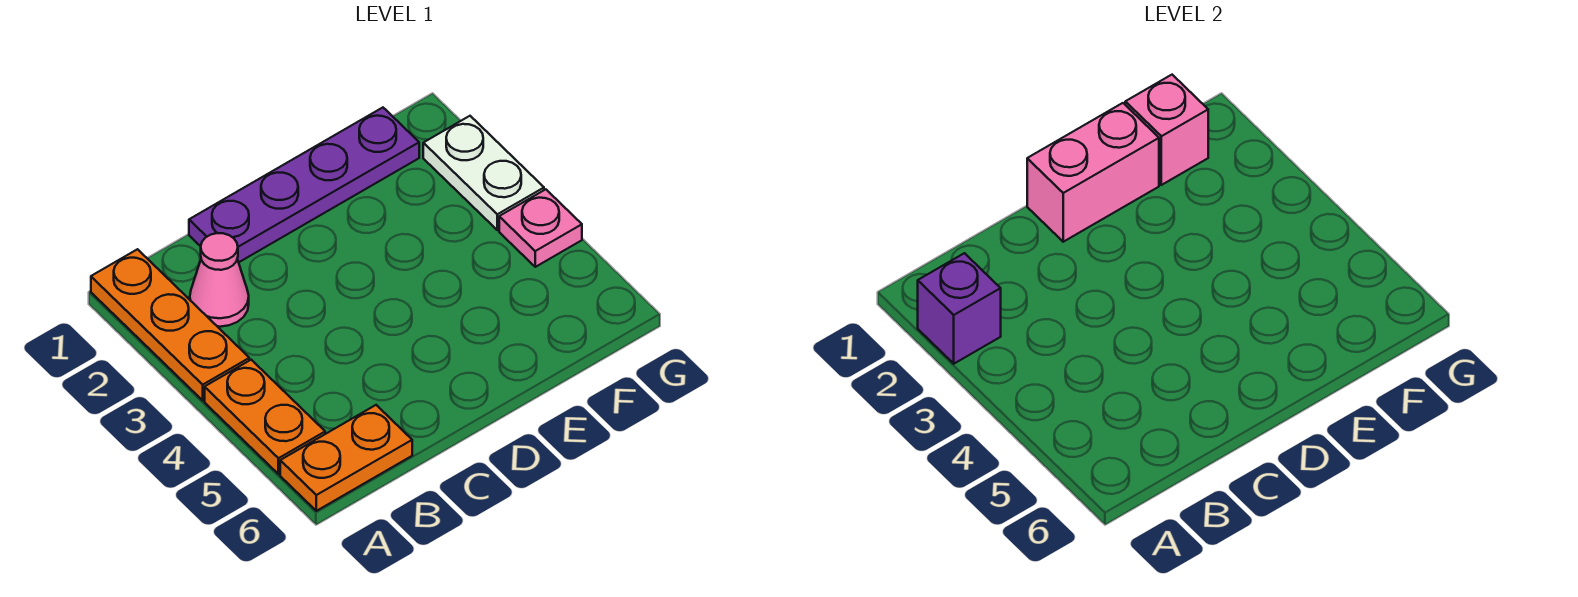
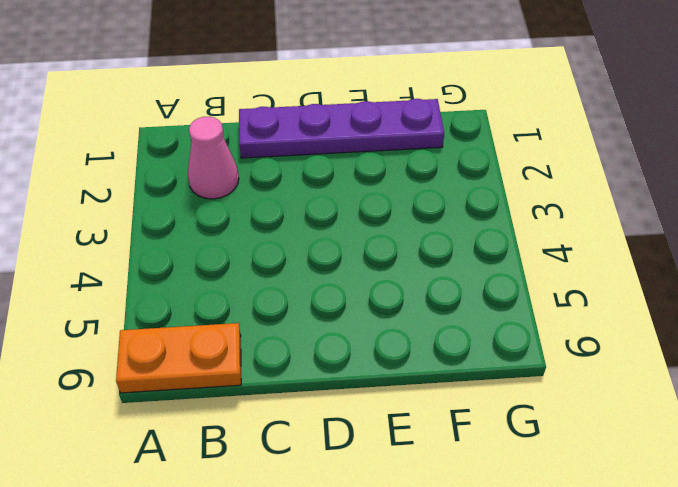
none -> orange plate A1:A3 level 1
none -> orange plate A4:A5 level 1

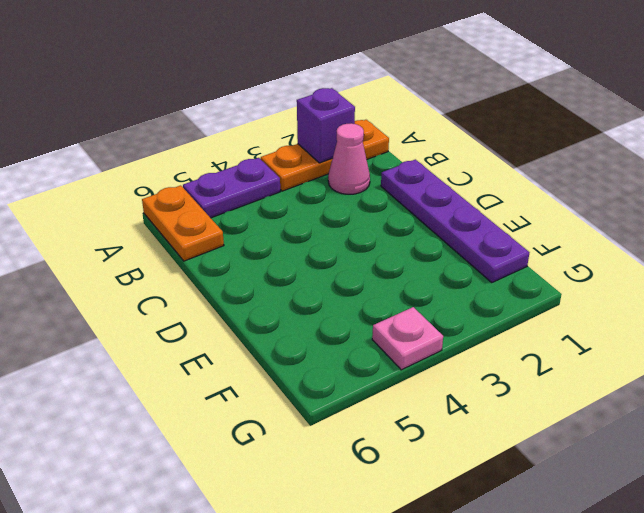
purple plate A4:A5 level 1 -> orange plate A4:A5 level 1
none -> white plate G2:G3 level 1
none -> pink brick D1:E1 level 2

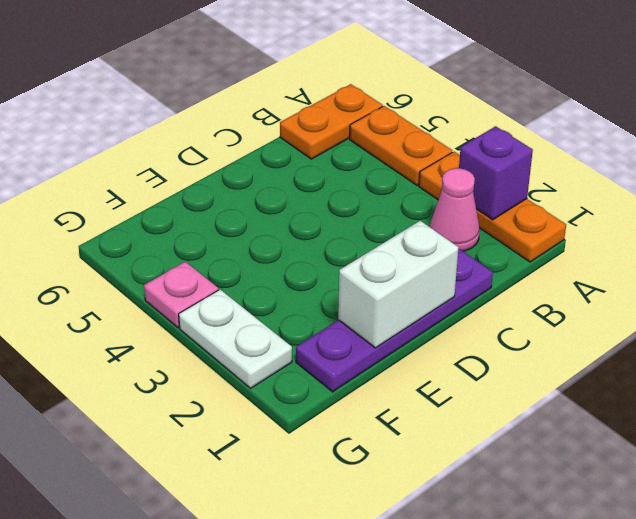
white brick D1:E1 level 2 -> pink brick D1:E1 level 2
none -> pink brick F1 level 2

